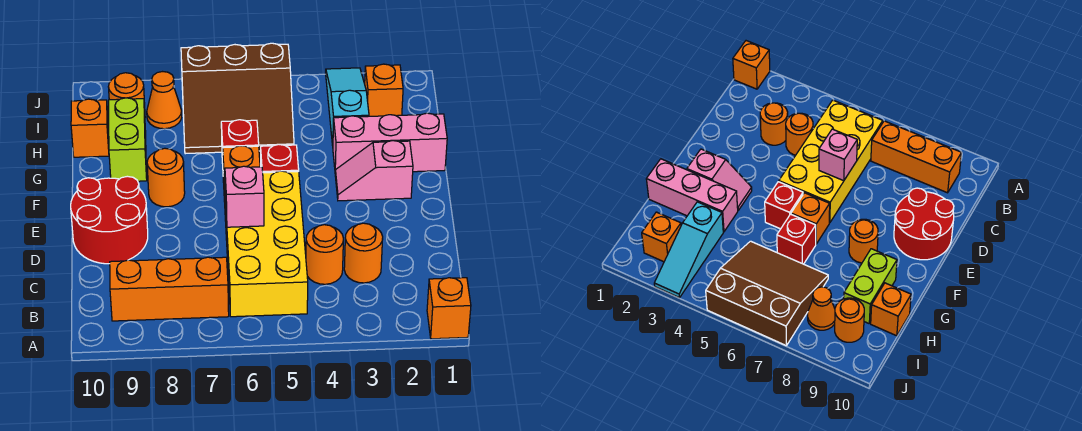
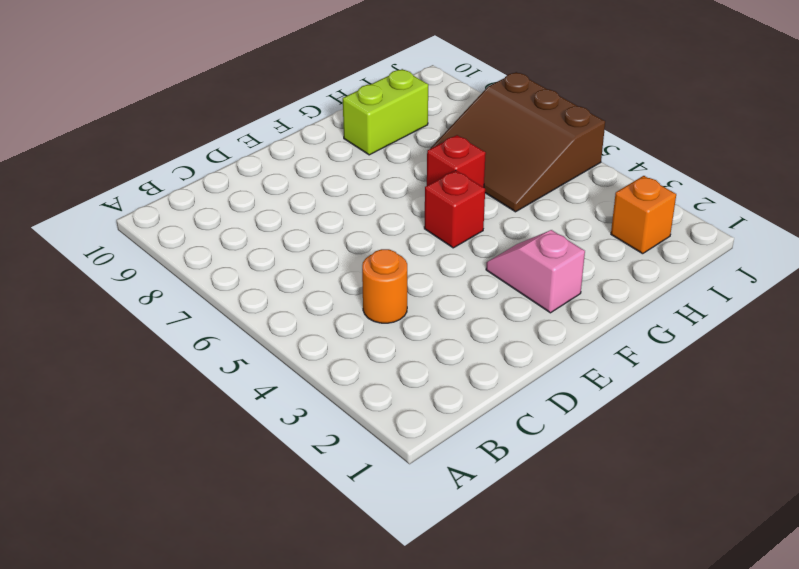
none -> orange brick A1 level 1
none -> yellow brick B5:E6 level 1
none -> orange brick B7:B9 level 1

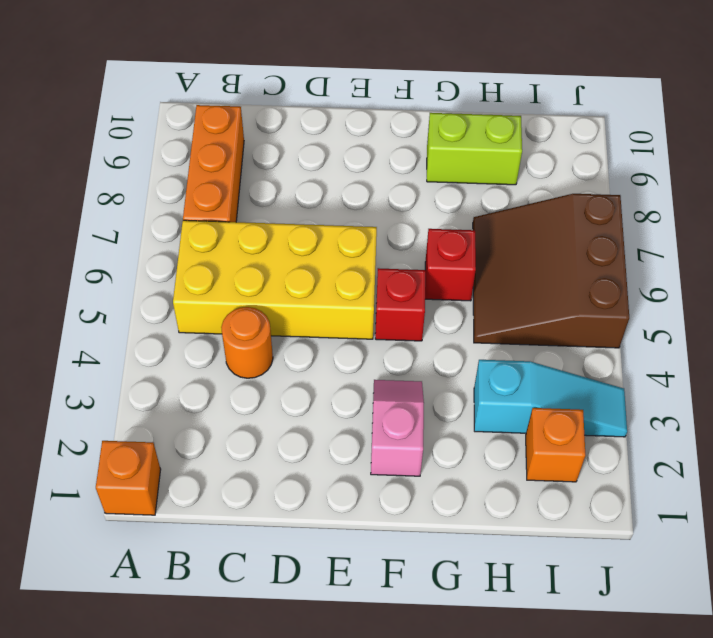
none -> orange round brick C3 level 1
none -> red round brick D9:E10 level 1
none -> orange brick F6 level 1

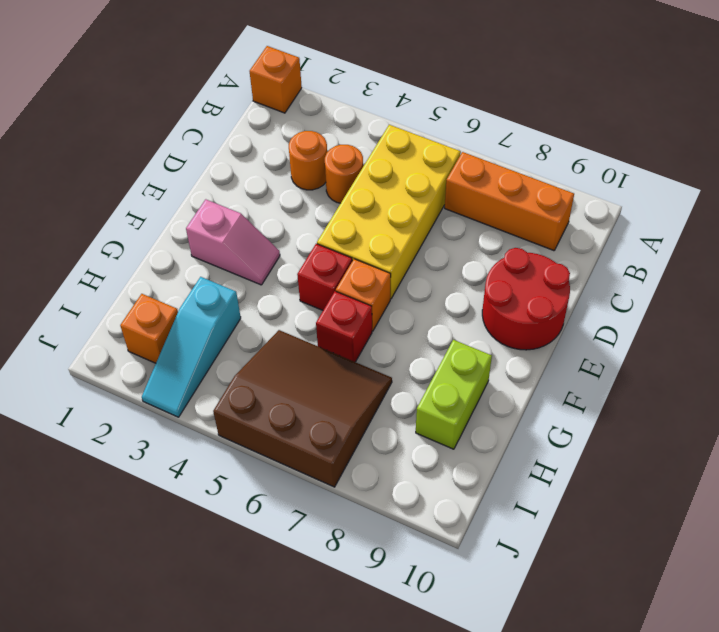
none -> orange round brick F8 level 1
none -> pink brick G1:G3 level 1
none -> orange brick H10 level 1

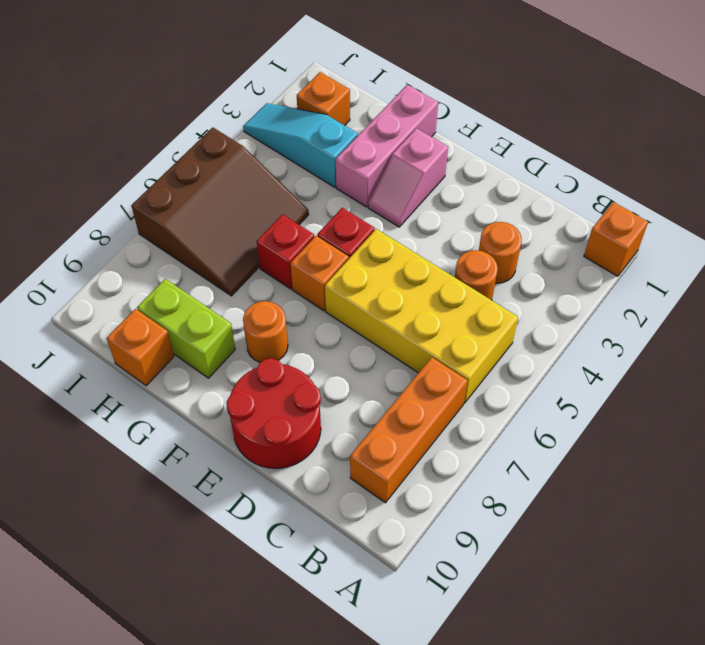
none -> orange cone I8 level 1
none -> orange round brick I9 level 1
none -> pink brick D6 level 2

